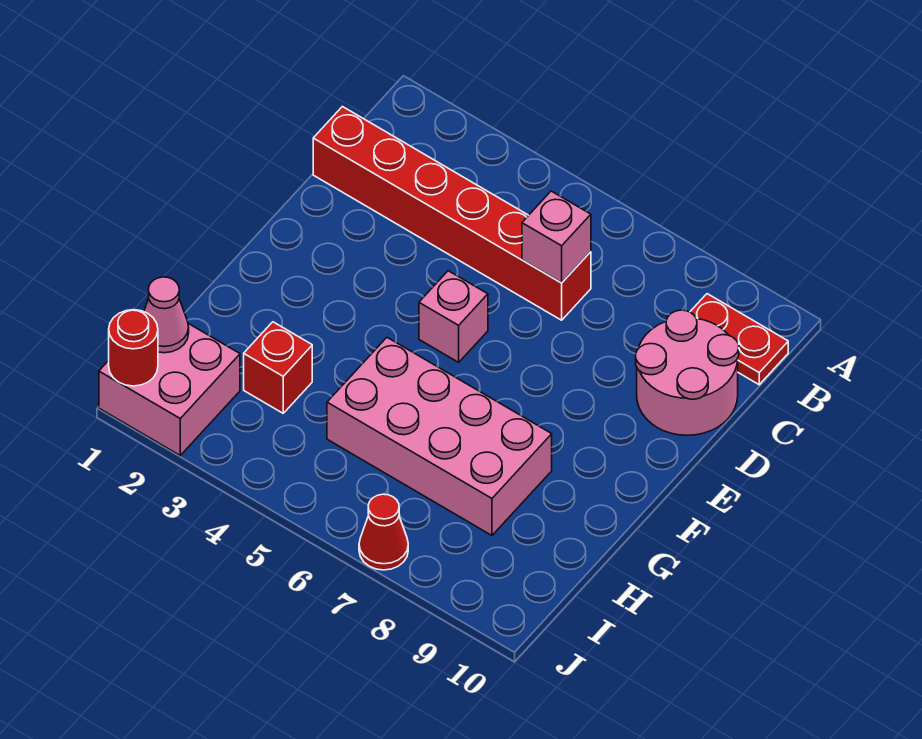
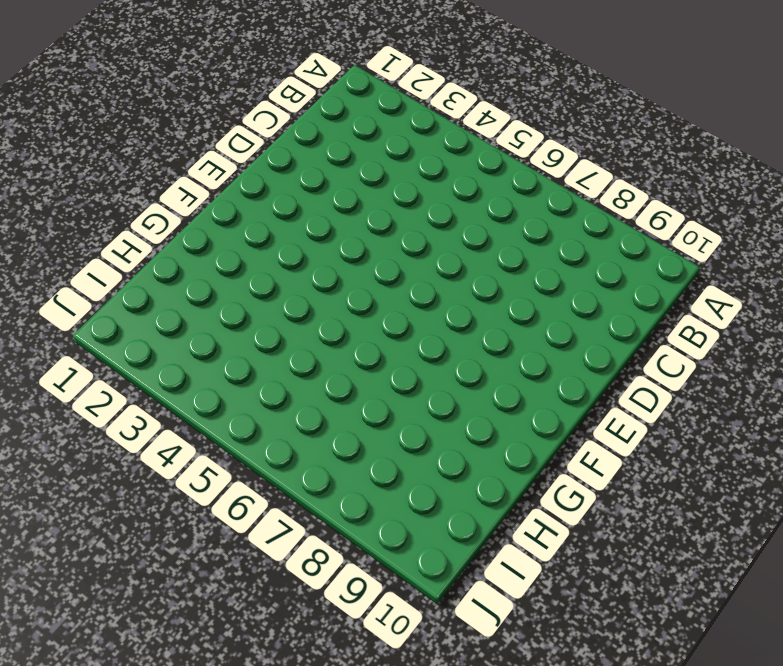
none -> red plate B9:B10 level 1
none -> red brick C1:C6 level 1

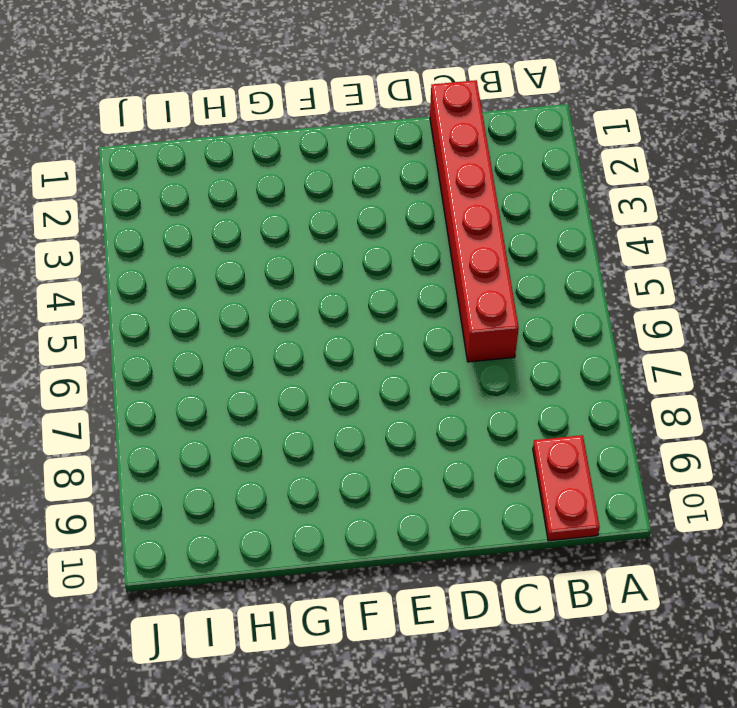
none -> pink round brick C9:D10 level 1
none -> pink brick E5 level 1

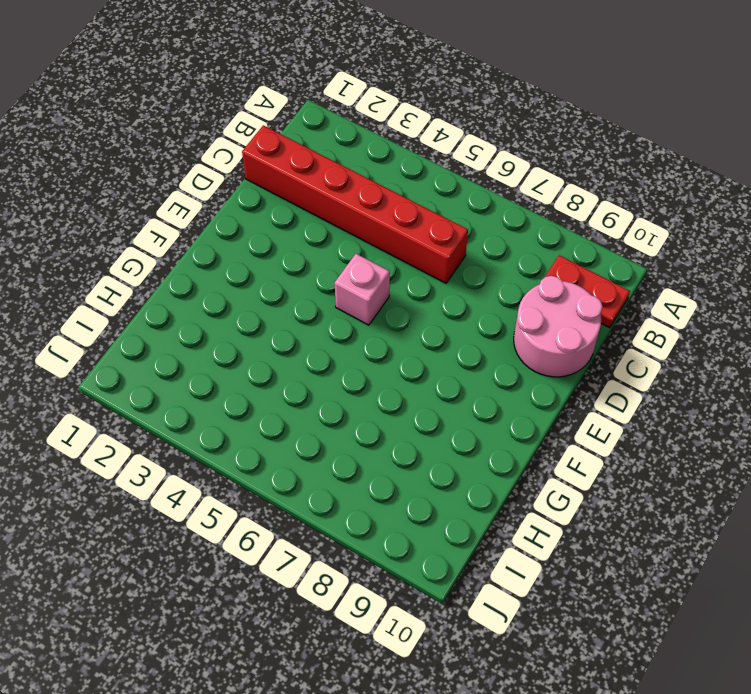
none -> pink brick G5:H8 level 1
none -> red brick H3 level 1

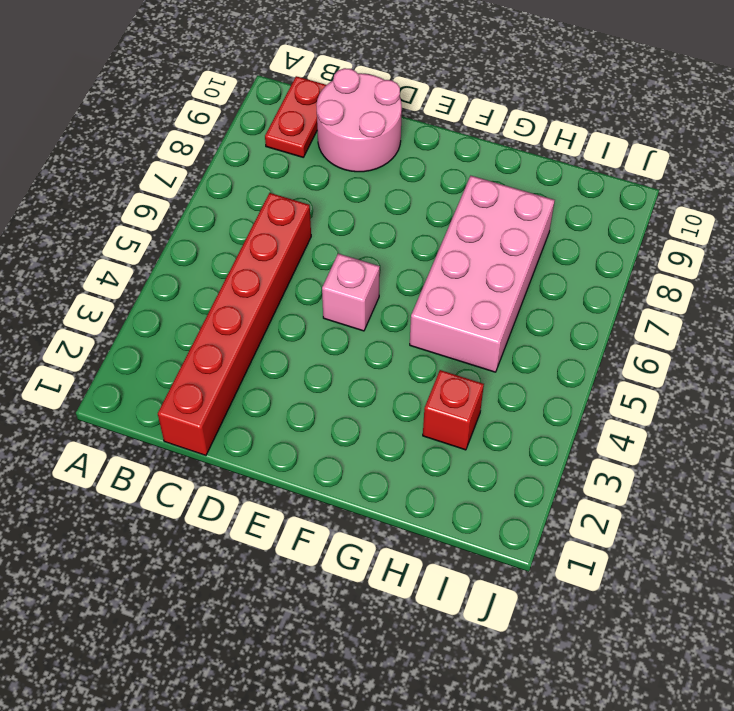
none -> pink brick I1:J2 level 1
none -> red cone J7 level 1

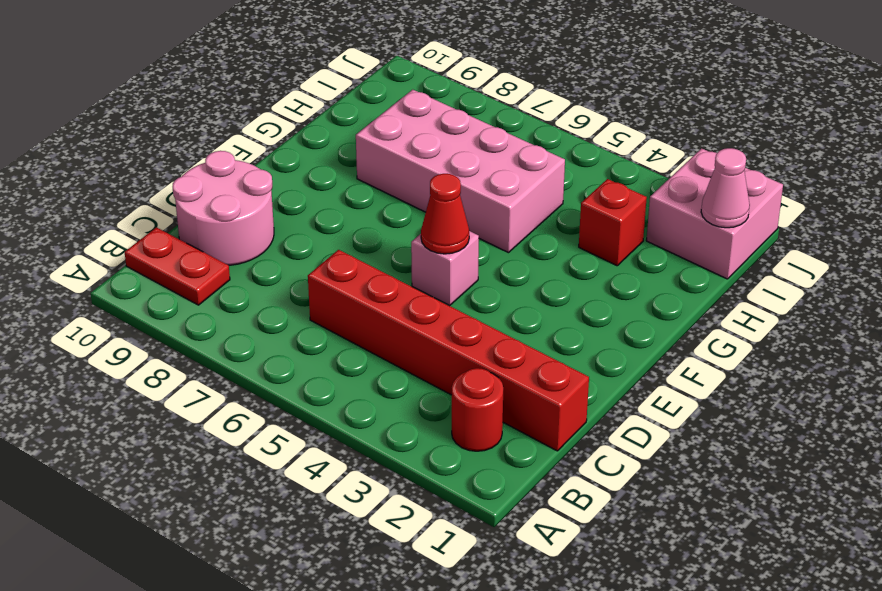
red round brick B2 level 1 -> red round brick J1 level 2
red cone E5 level 2 -> red cone J7 level 1
none -> pink brick C6 level 2

